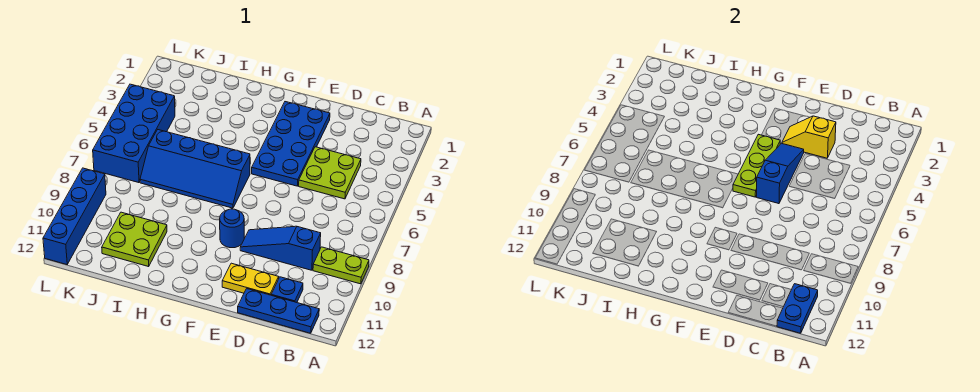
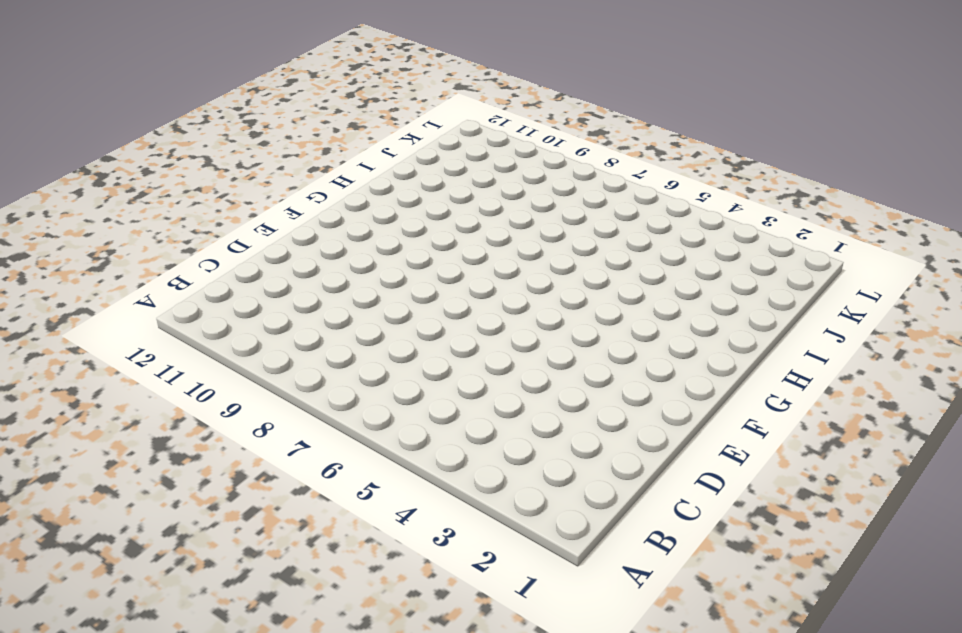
none -> lime plate A9:B9 level 1
none -> blue plate B12:D12 level 1
none -> lime plate C4:D5 level 1

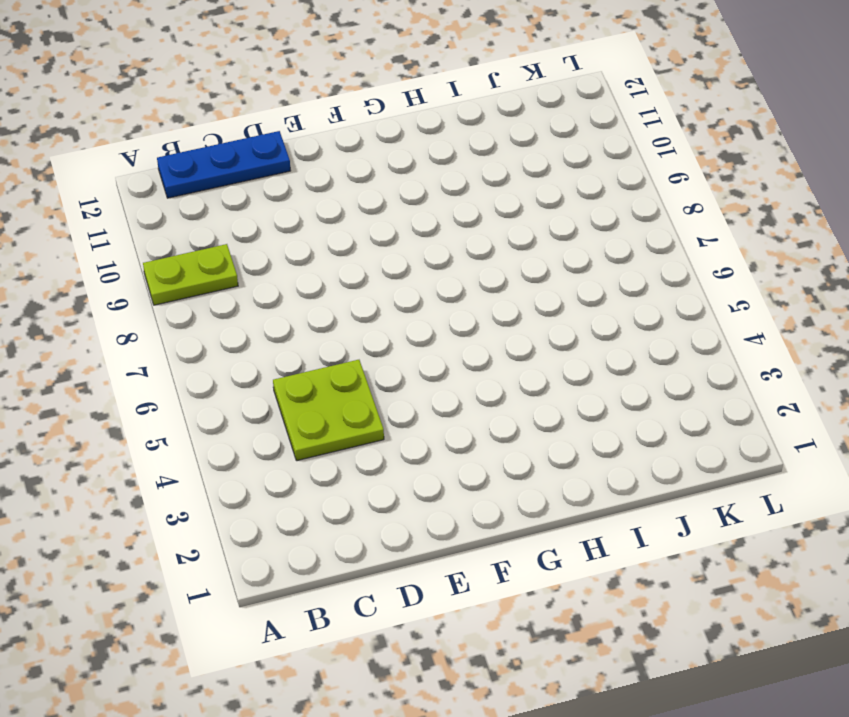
none -> blue slope C9:E9 level 1 top C
none -> blue plate C11 level 1
none -> yellow plate D11:E11 level 1

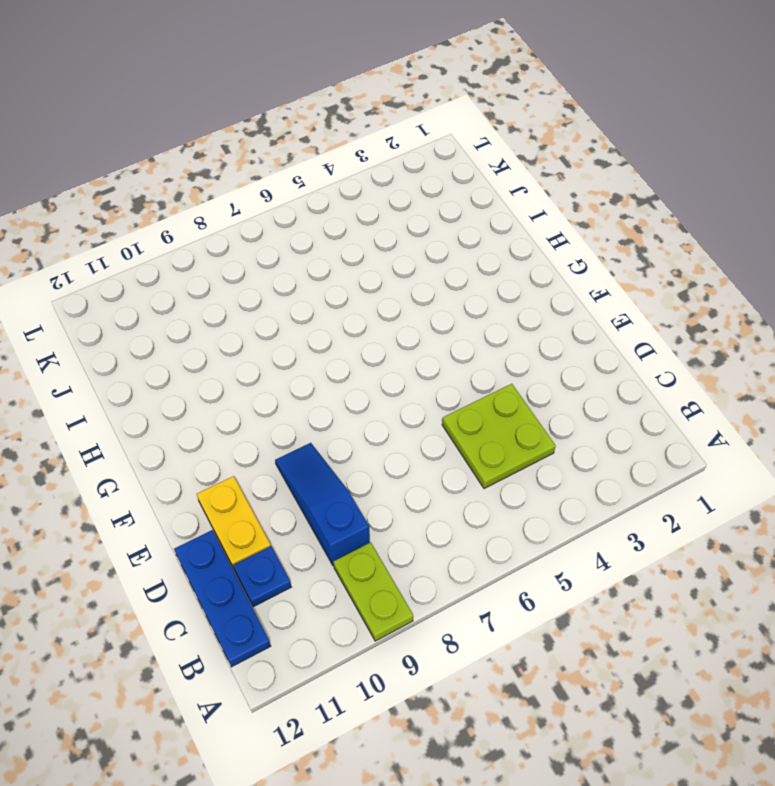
none -> blue plate E2:F5 level 1
none -> blue round brick F9 level 1
none -> blue slope G6:J7 level 1 top 6

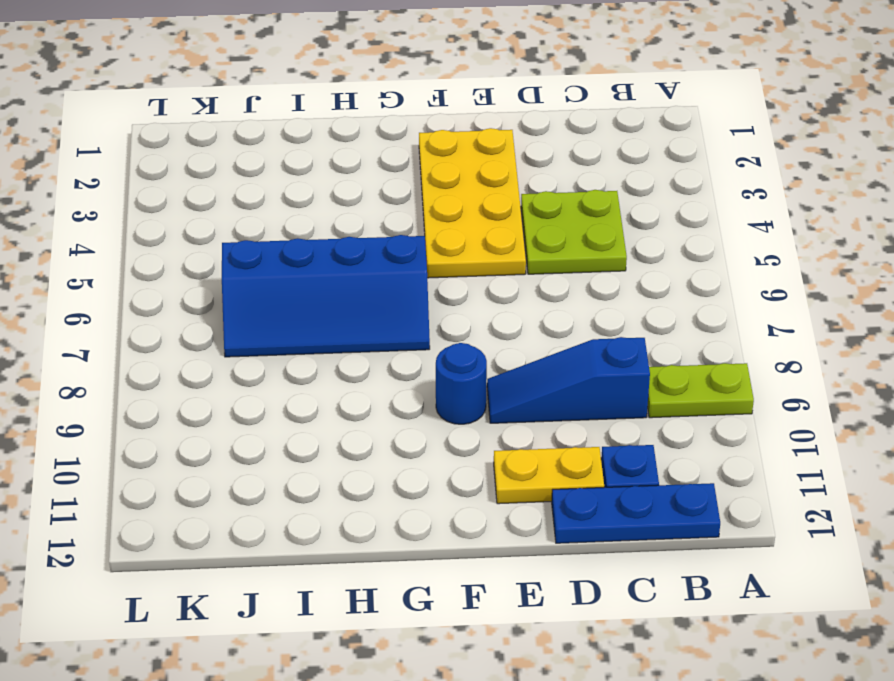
yellow plate E2:F5 level 1 -> blue plate E2:F5 level 1
none -> lime plate I10:J11 level 1
none -> blue brick K4:L7 level 1
none -> blue brick L9:L12 level 1

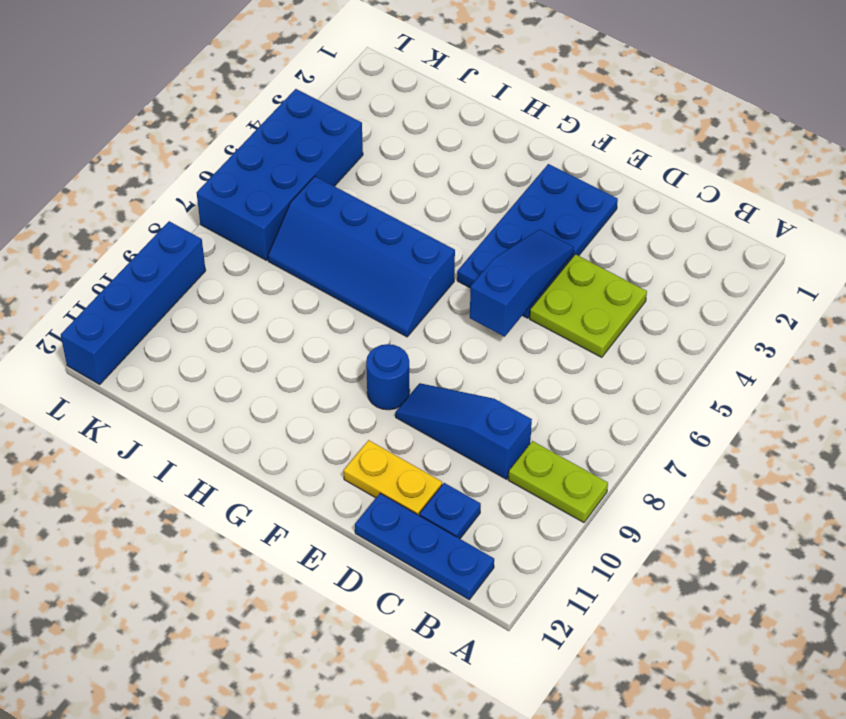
none -> lime plate I10:J11 level 1
none -> blue plate B11:B12 level 2
none -> yellow slope D3:E3 level 2 top D

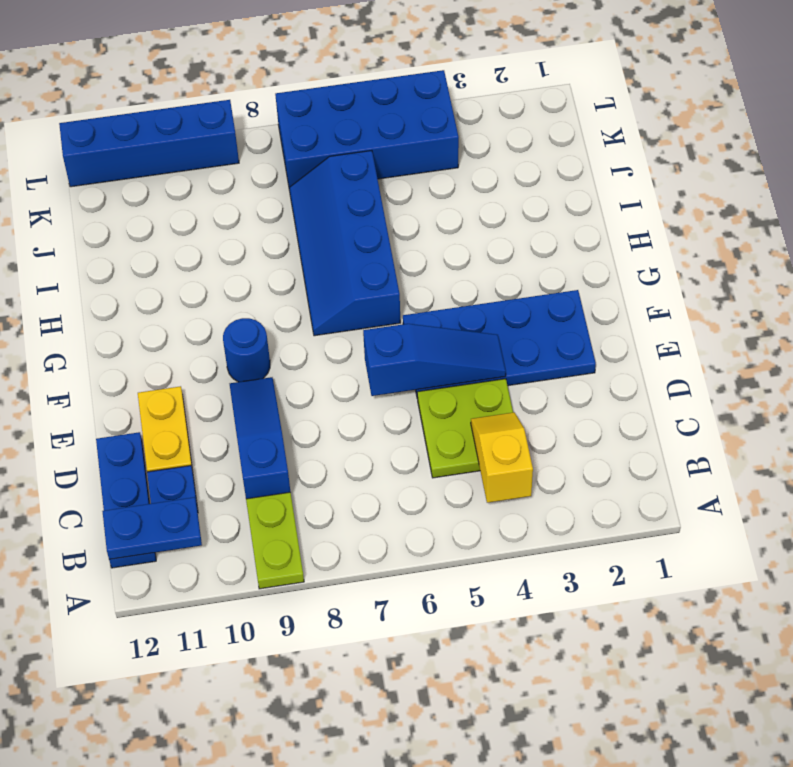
yellow slope B4:C4 level 2 top B -> yellow slope D3:E3 level 2 top D
none -> lime plate I10:J11 level 1
none -> lime plate F4:F6 level 2

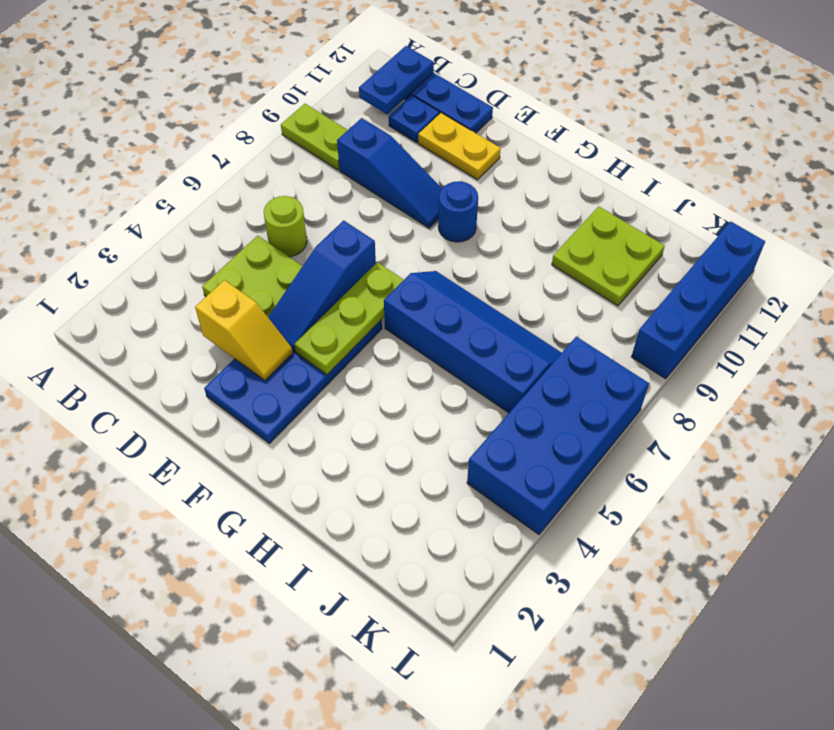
lime round brick C6 level 1 -> none

